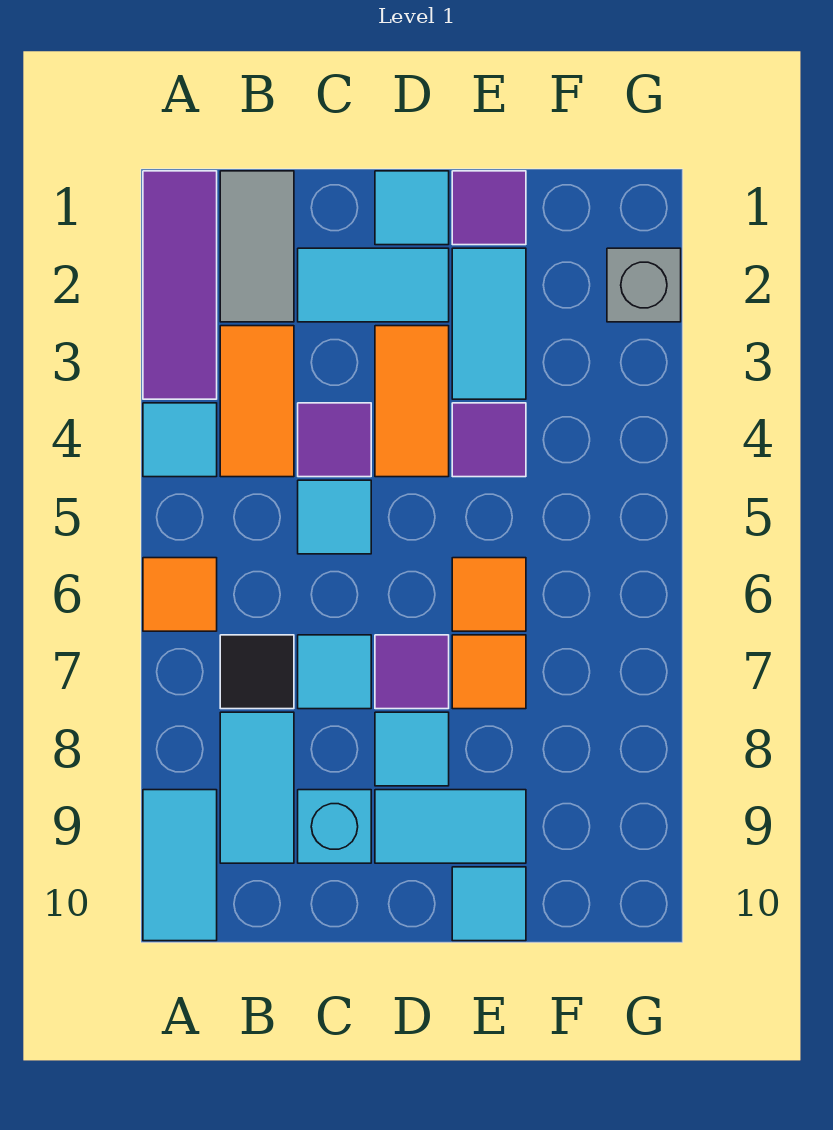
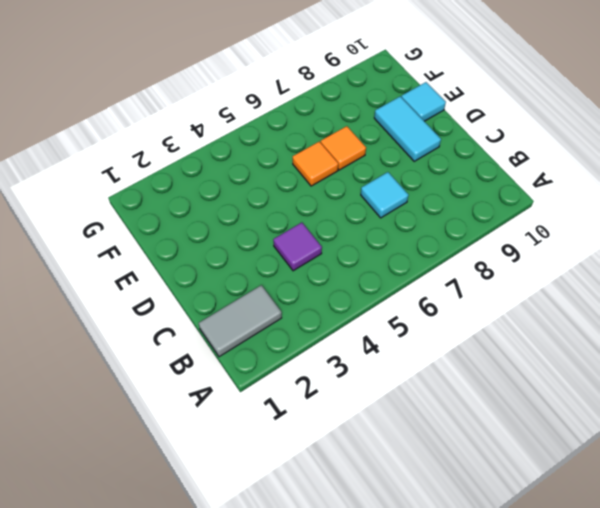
none -> purple tile A1:A3 level 1
none -> cyan tile A4 level 1
none -> orange tile A6 level 1

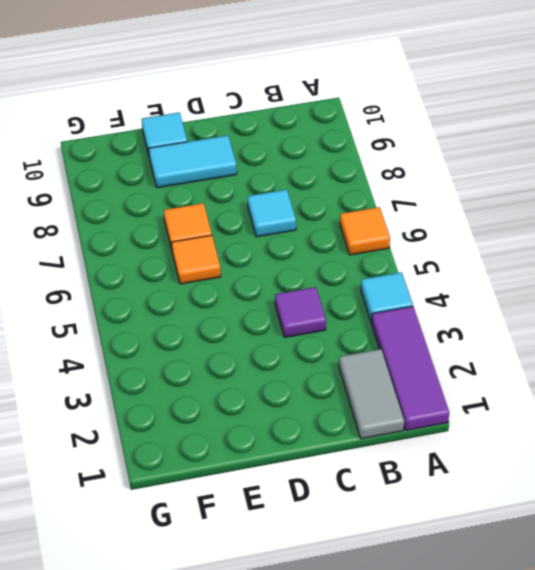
none -> cyan tile A9:A10 level 1
none -> orange tile B3:B4 level 1
none -> black tile B7 level 1

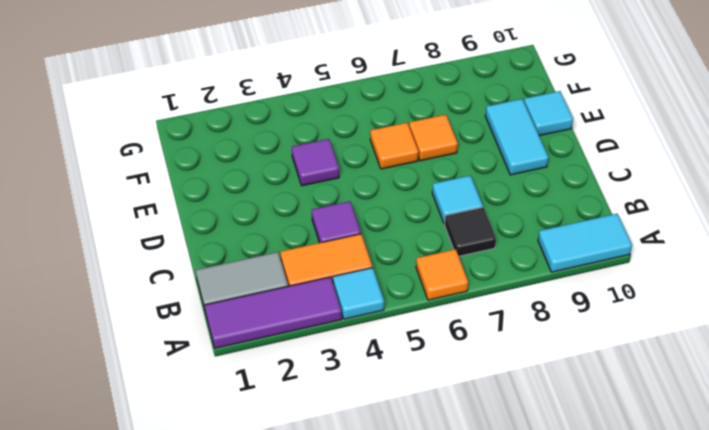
none -> cyan tile B8:B9 level 1
none -> cyan tile C2:D2 level 1
none -> cyan tile C5 level 1

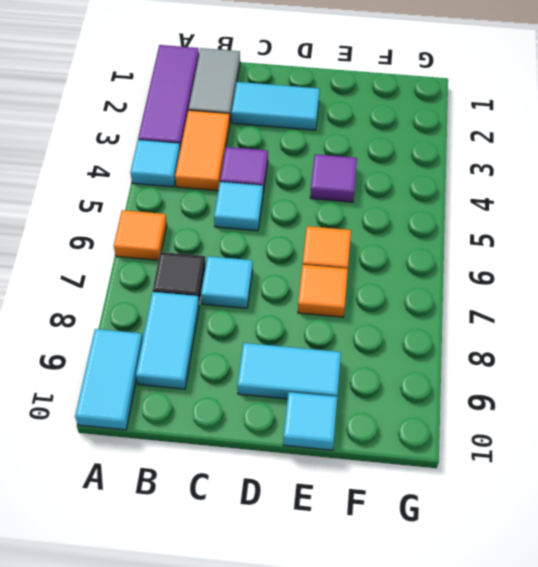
none -> cyan brick C9 level 1
none -> cyan tile D1 level 1
none -> orange tile D3:D4 level 1

